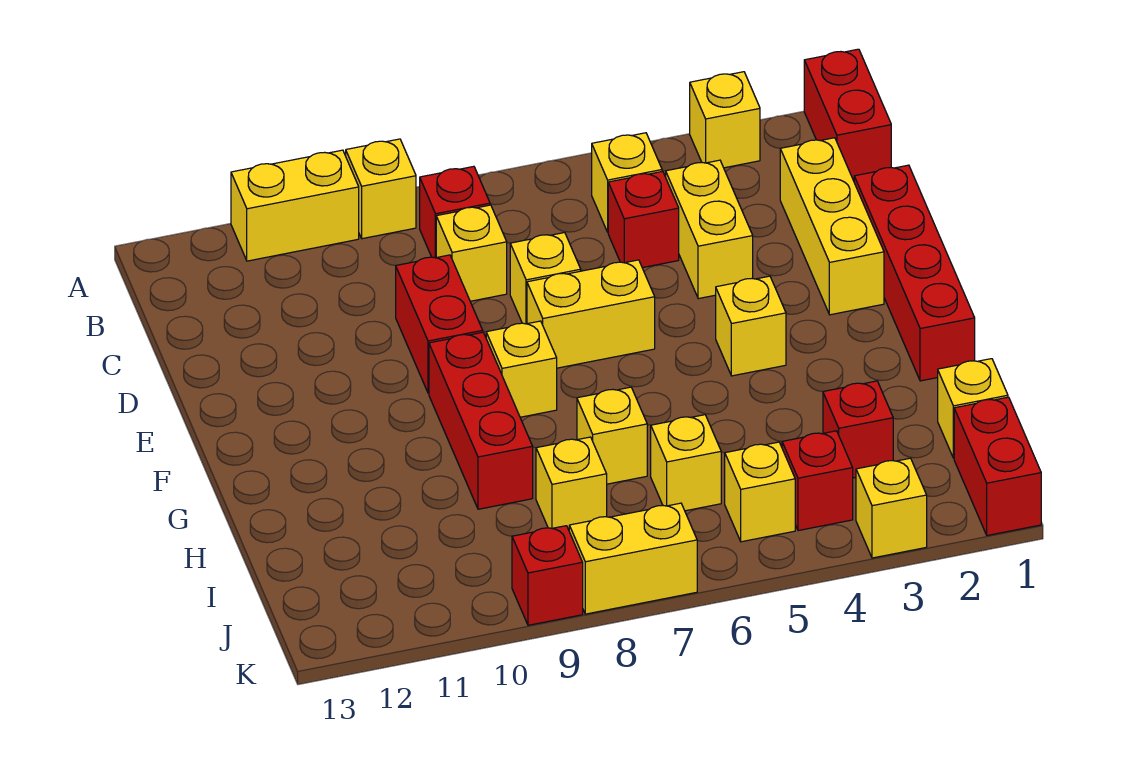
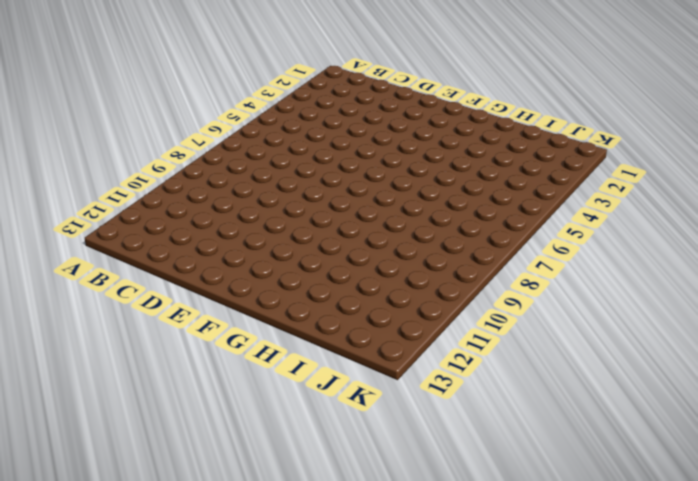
none -> red brick A1:B1 level 1
none -> yellow brick A3 level 1
none -> yellow brick A9 level 1

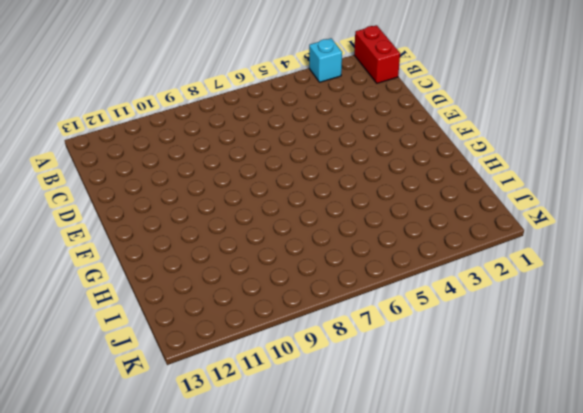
cyan brick A3 level 1 -> yellow brick A3 level 1
none -> yellow brick A9 level 1
none -> yellow brick A10:A11 level 1
none -> yellow brick B5 level 1

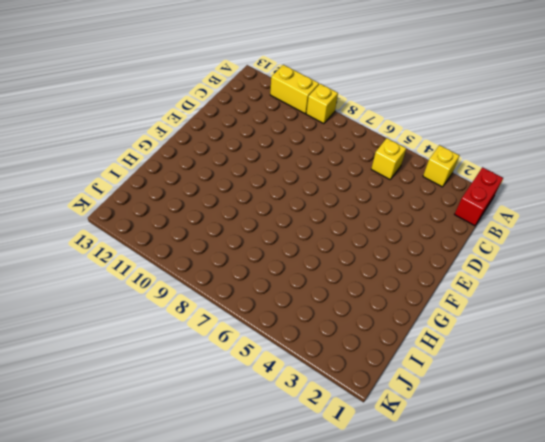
none -> red brick B8 level 1
none -> yellow brick C2:E2 level 1
none -> yellow brick C4:D4 level 1

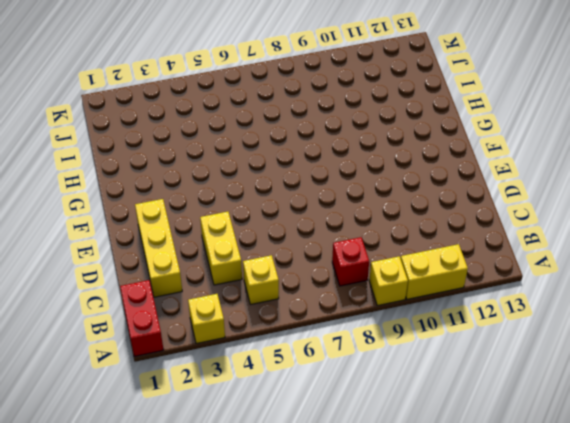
none -> red brick C5 level 1
none -> yellow brick C8 level 1
none -> red brick D1:G1 level 1

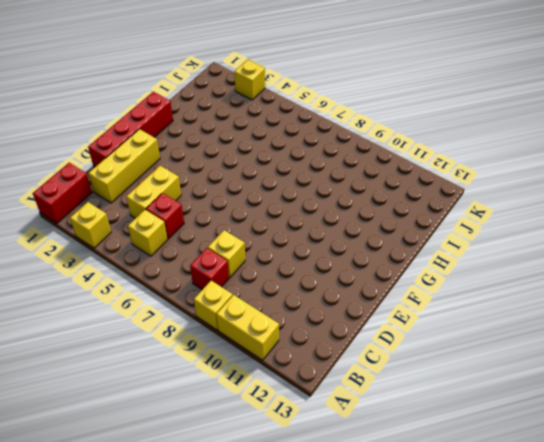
none -> yellow brick D7 level 1
none -> red brick D9:E9 level 1
none -> yellow brick E6:E7 level 1

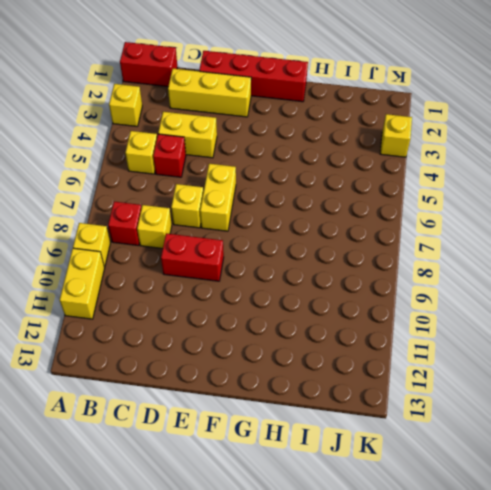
none -> yellow brick F4 level 1
none -> yellow brick F8 level 1
none -> red brick F9:H9 level 1

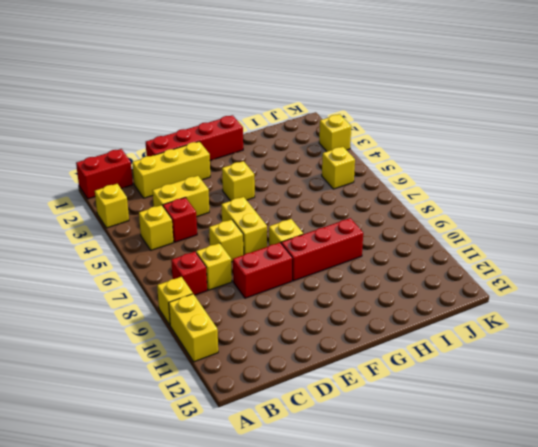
none -> yellow brick H7 level 1
none -> yellow brick I1 level 1
none -> red brick I3 level 1

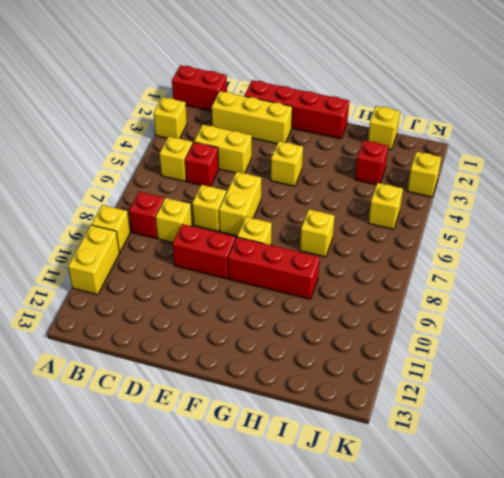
none -> yellow brick I6 level 1
none -> yellow brick I8 level 1
none -> red brick J1:K1 level 1

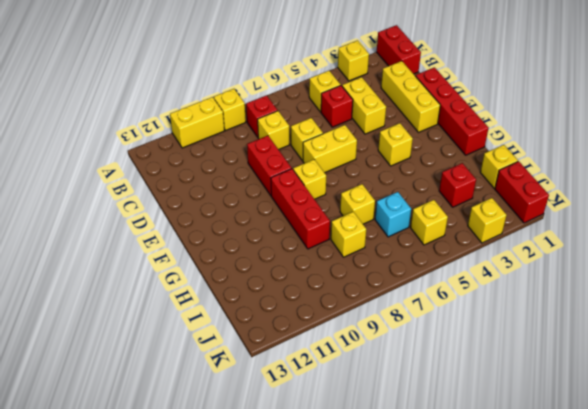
cyan brick I6 level 1 -> yellow brick I6 level 1
none -> red brick J4 level 1
none -> yellow brick K7:K8 level 1
none -> red brick K9 level 1

